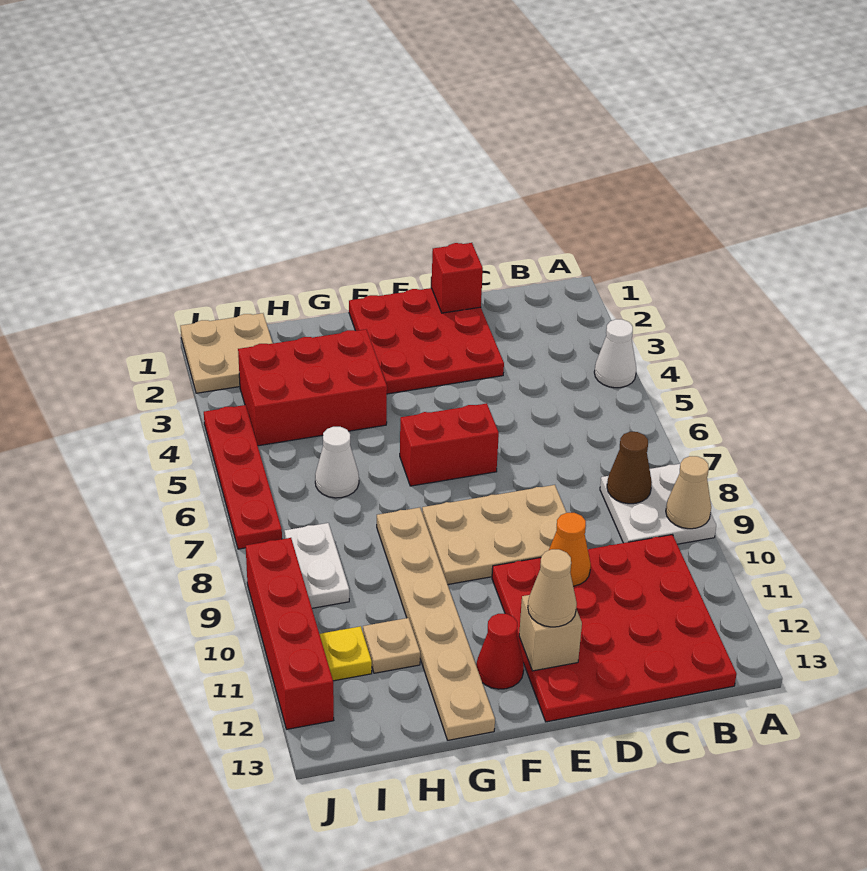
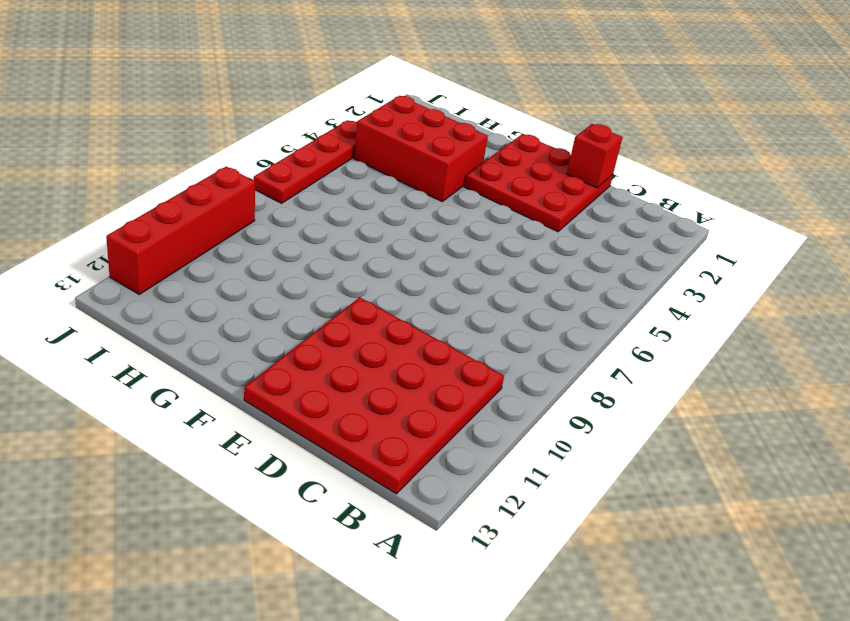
none -> white cone A4 level 1
none -> white plate A8:B9 level 1
none -> tan plate D8:F9 level 1

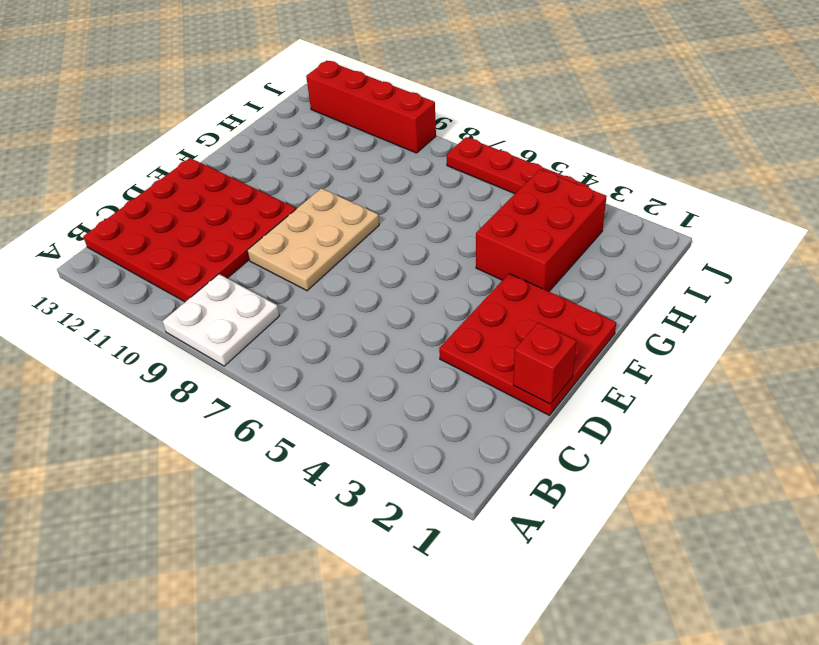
none -> white cone A4 level 1
none -> red brick E6:F6 level 1
none -> red cone F12 level 1

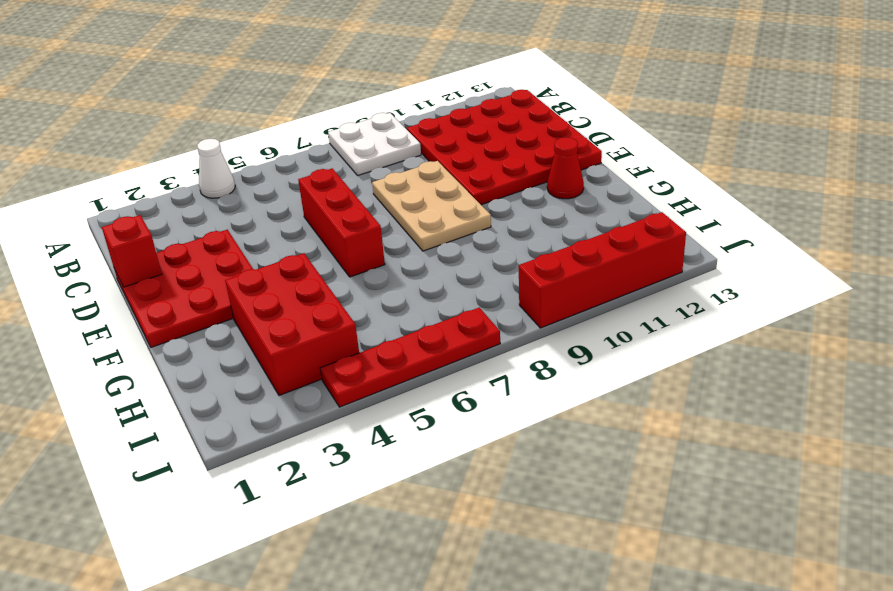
red brick D6:F6 level 1 -> red brick E6:F6 level 1
none -> tan plate G8:G13 level 1
none -> white cone H6 level 1
none -> tan plate H11 level 1

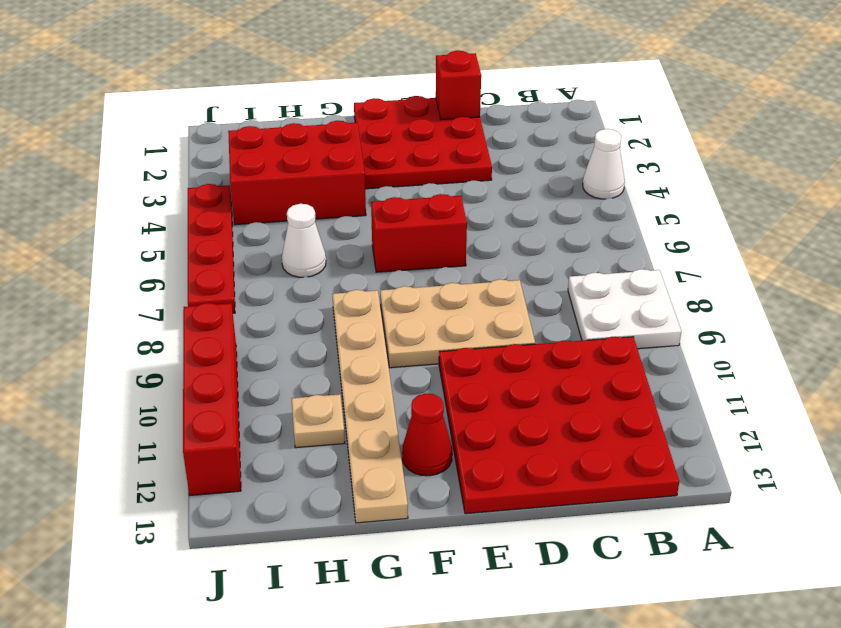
none -> tan plate I1:J2 level 1
none -> white plate I8:I9 level 1
none -> yellow plate I11 level 1

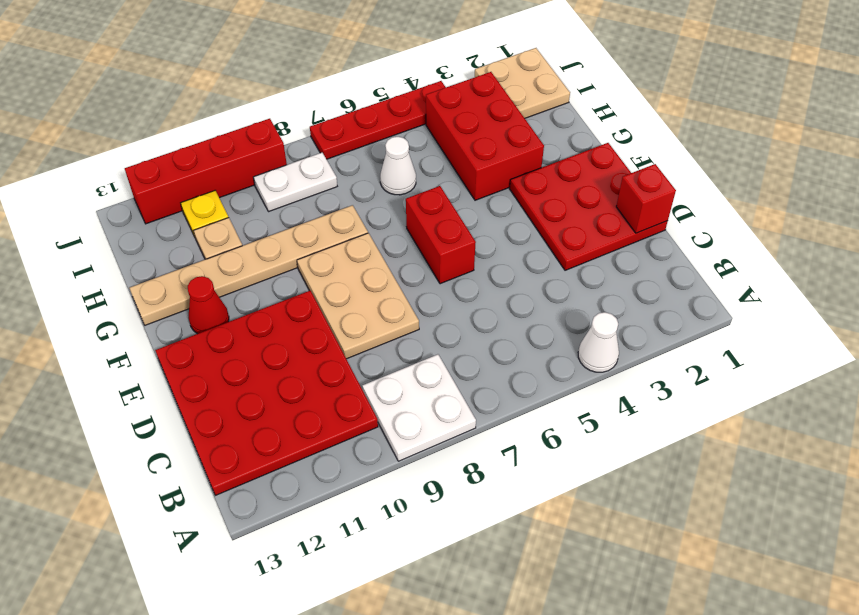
none -> tan cone A9 level 2
none -> brown cone B8 level 2
none -> orange cone D10 level 2

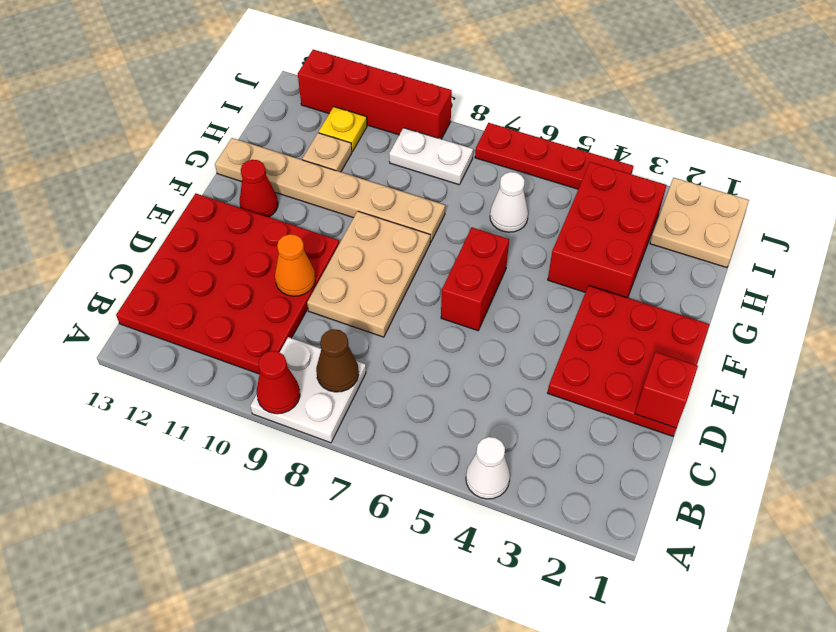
red cone A9 level 2 -> tan cone A9 level 2
none -> tan brick E12 level 2
none -> tan cone E12 level 3

